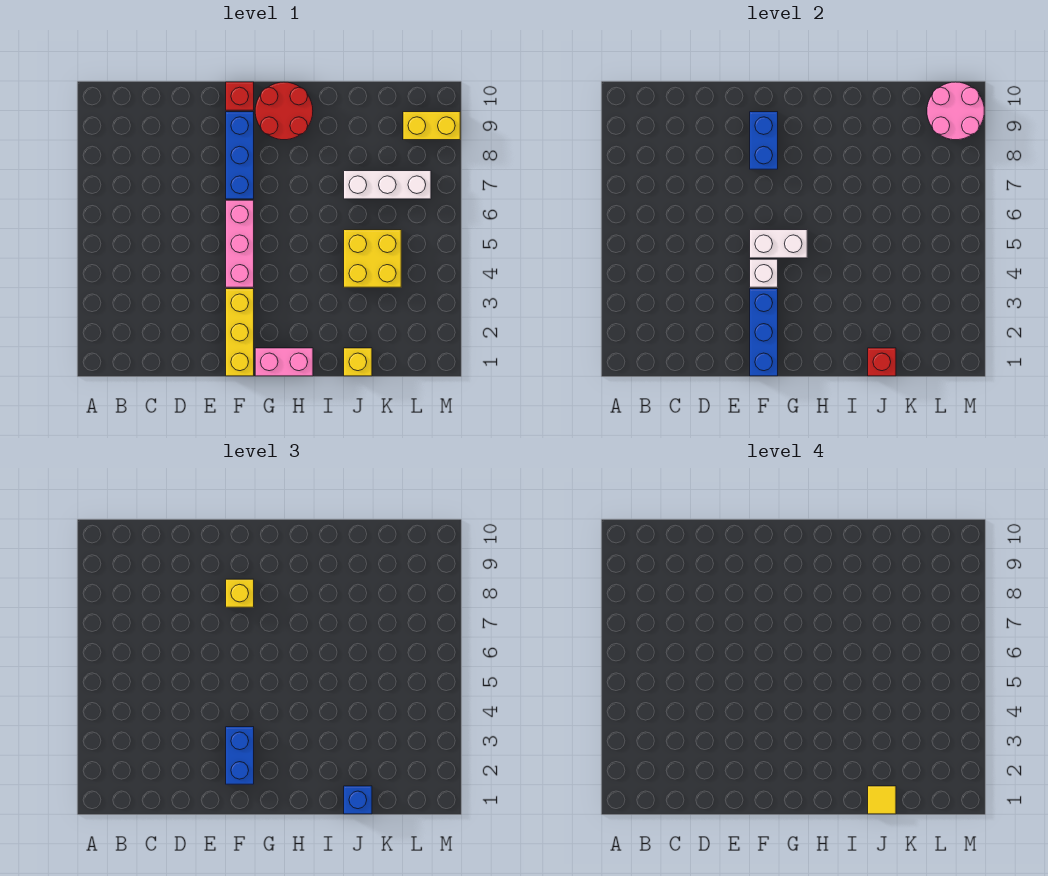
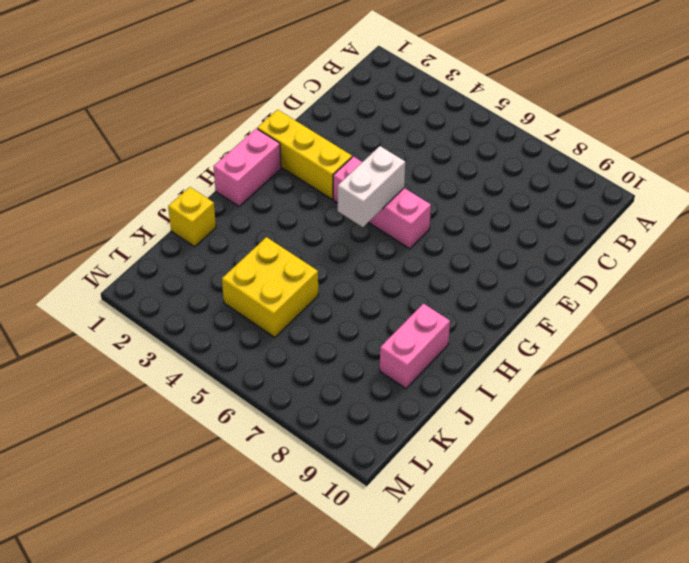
pink brick I9:J9 level 1 -> none
none -> blue brick F7:F9 level 1
none -> red brick F10 level 1
none -> red round brick G9:H10 level 1

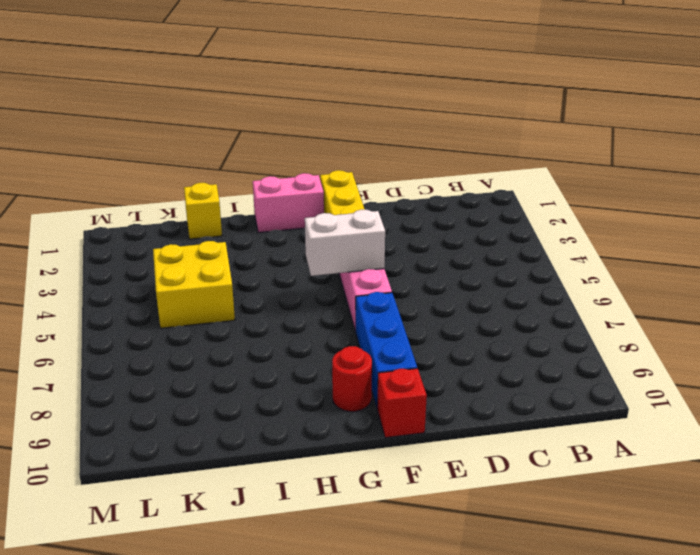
red round brick G9 level 1 -> red round brick G9:H10 level 1
none -> white brick J7:L7 level 1
none -> yellow brick L9:M9 level 1
none -> blue brick F1:F3 level 2

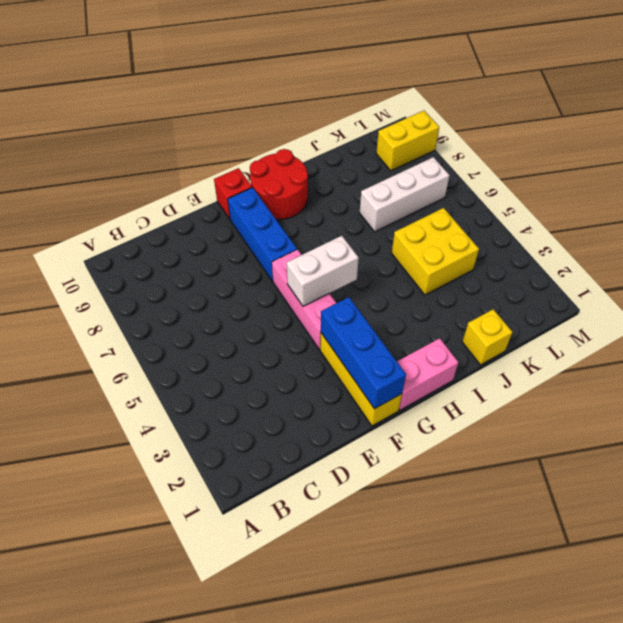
none -> white brick F4 level 2
none -> blue brick F8:F9 level 2
none -> red brick J1 level 2

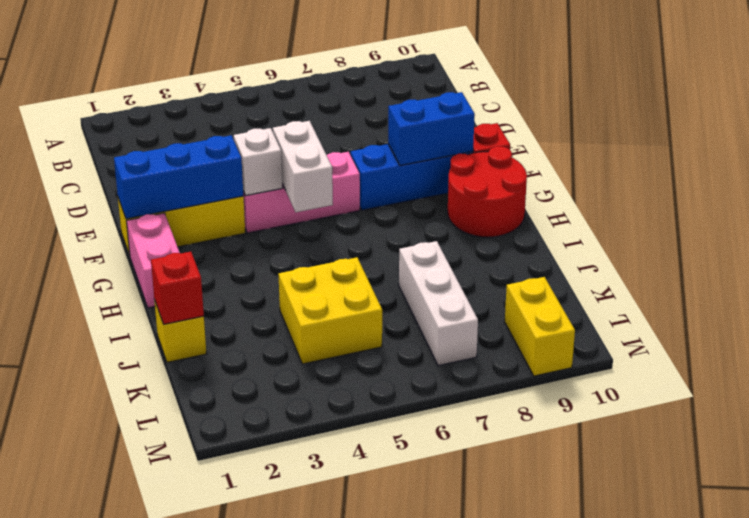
none -> pink round brick L9:M10 level 2
none -> blue brick F2:F3 level 3
none -> yellow brick F8 level 3

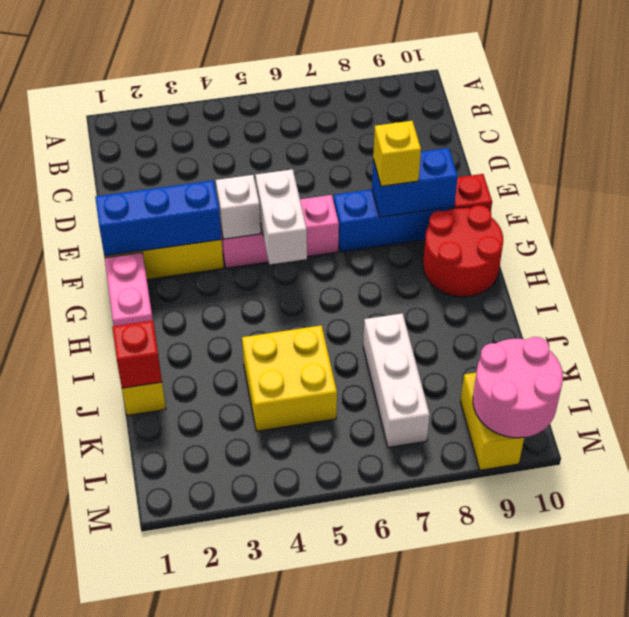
none -> blue brick F2:F3 level 3
none -> blue brick J1 level 3
none -> yellow tile J1 level 4

